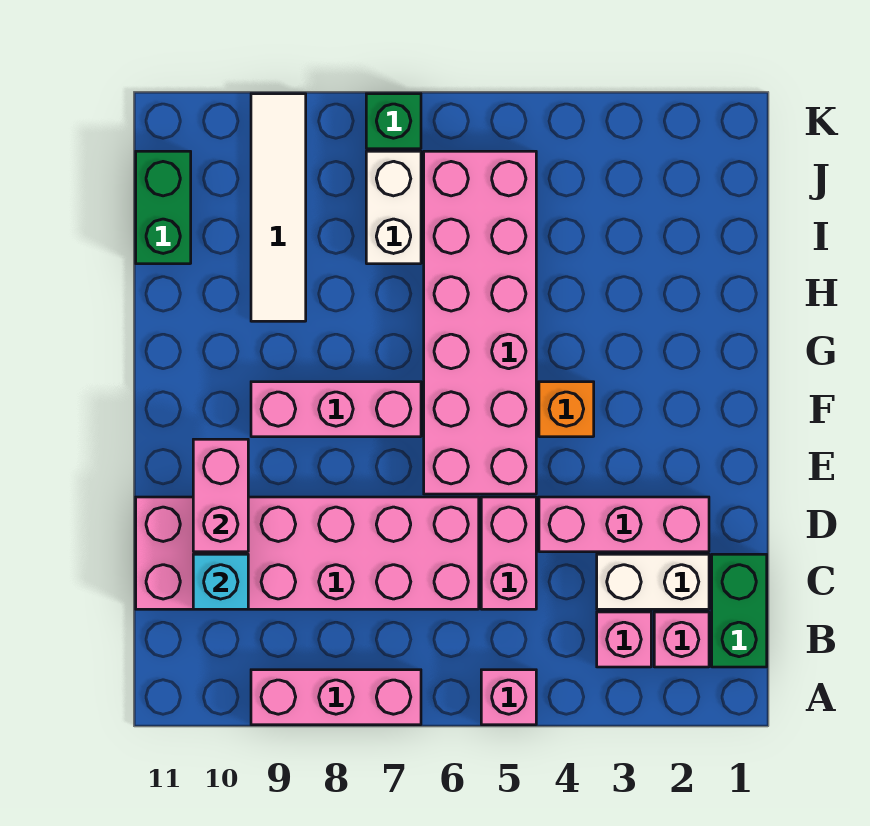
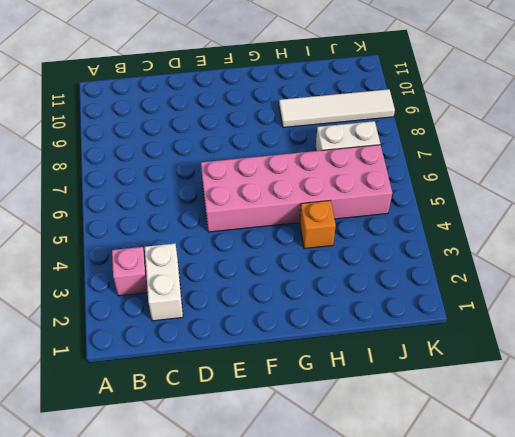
orange brick H4 level 1 -> orange brick F4 level 1
none -> pink brick A5 level 1
none -> pink brick A7:A9 level 1
none -> green brick B1:C1 level 1

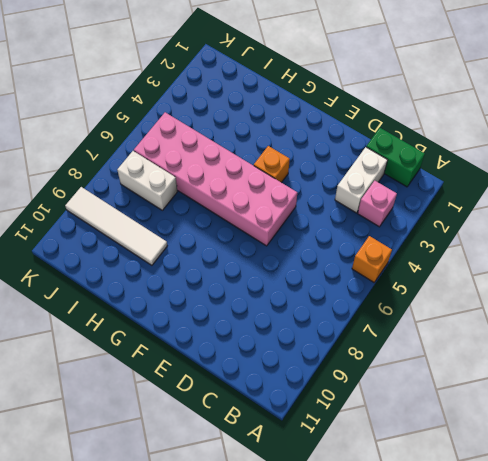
orange brick A5 level 1 -> pink brick A5 level 1
none -> pink brick A7:A9 level 1
none -> pink brick B2 level 1
none -> pink brick C5:D5 level 1

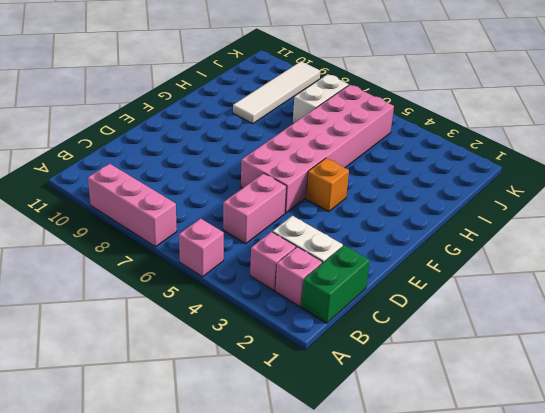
none -> pink brick C6:D11 level 1
none -> pink brick D2:D4 level 1
none -> pink brick F7:F9 level 1

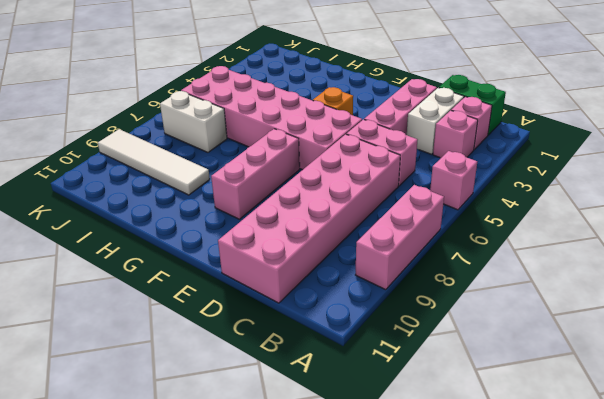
none -> green brick I11:J11 level 1
none -> green brick K7 level 1
none -> cyan brick C10 level 2

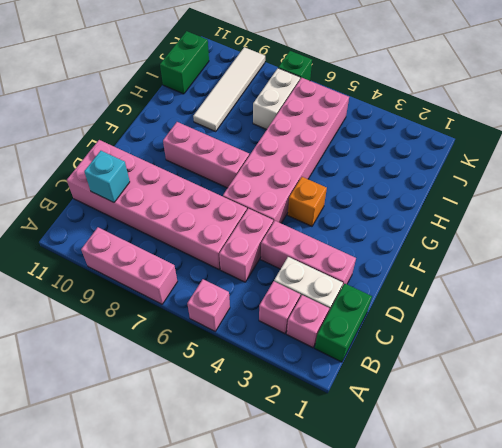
none -> pink brick D10:E10 level 2

